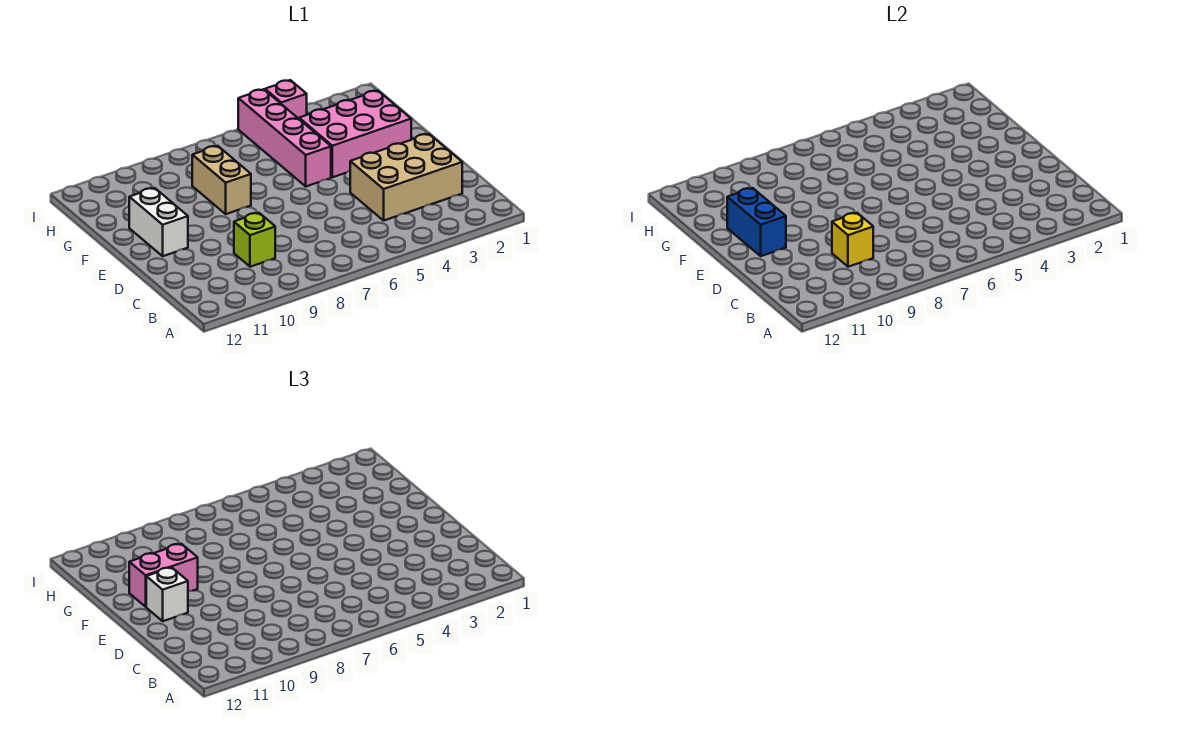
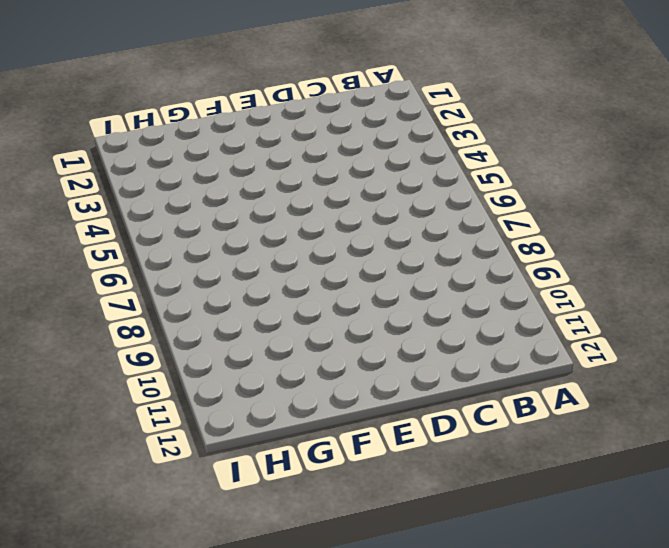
none -> tan brick C2:D4 level 1
none -> lime brick C9 level 1

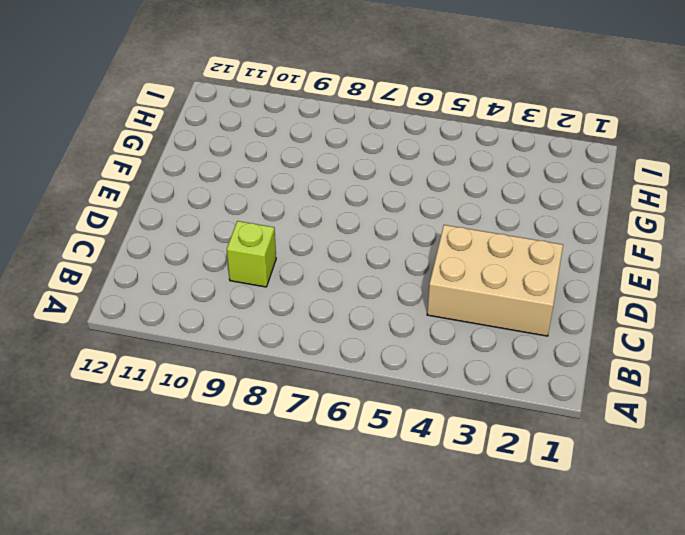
none -> white brick E11:F11 level 1
none -> pink brick F2:G4 level 1

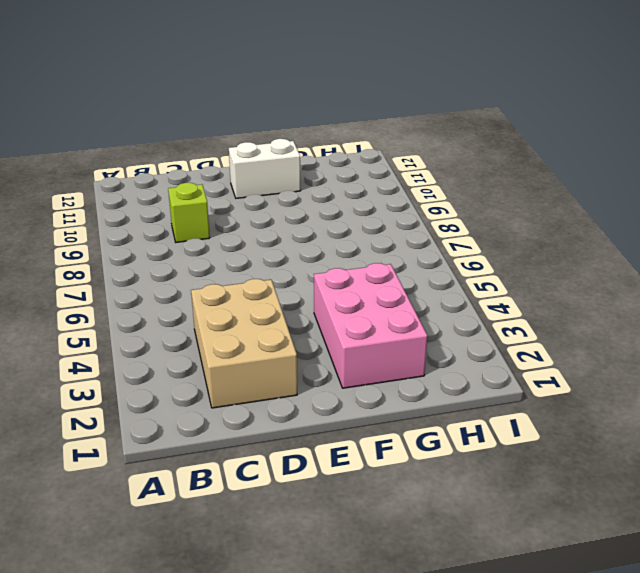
none -> pink brick F5:I5 level 1
none -> tan brick F8:G8 level 1

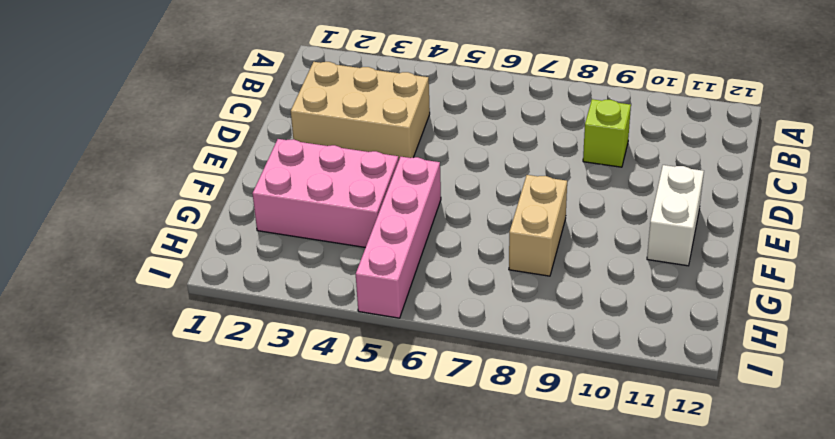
none -> pink brick I4 level 1
none -> yellow brick C9 level 2

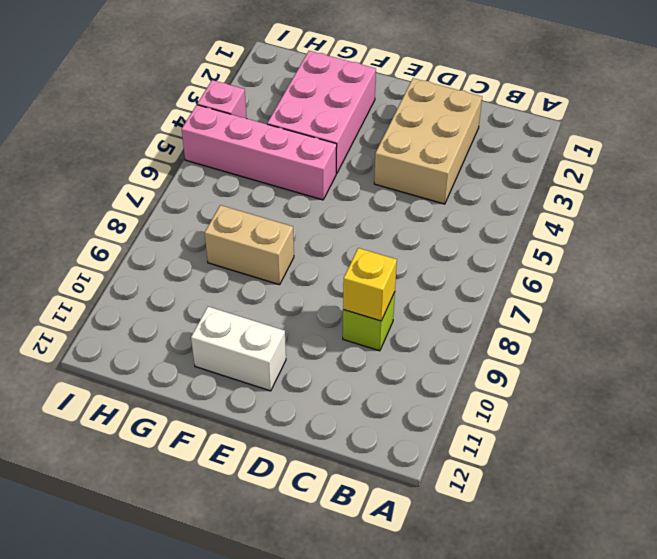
none -> blue brick E11:F11 level 2
none -> white brick E11 level 3

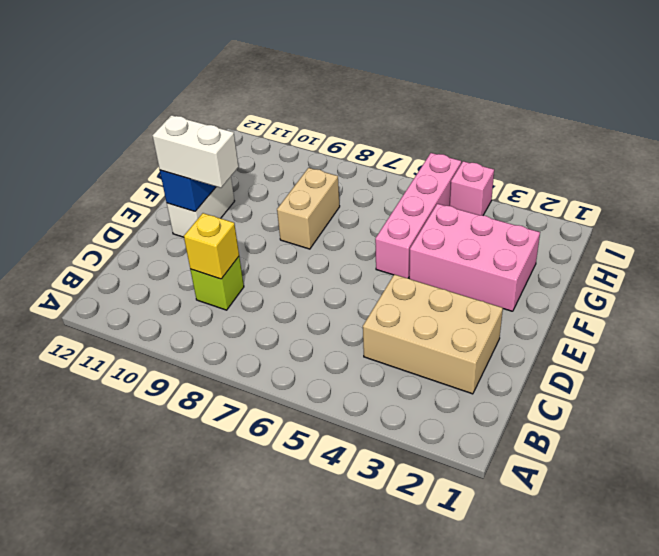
white brick E10:E11 level 3 -> white brick E11 level 3
none -> pink brick F10:F11 level 3

